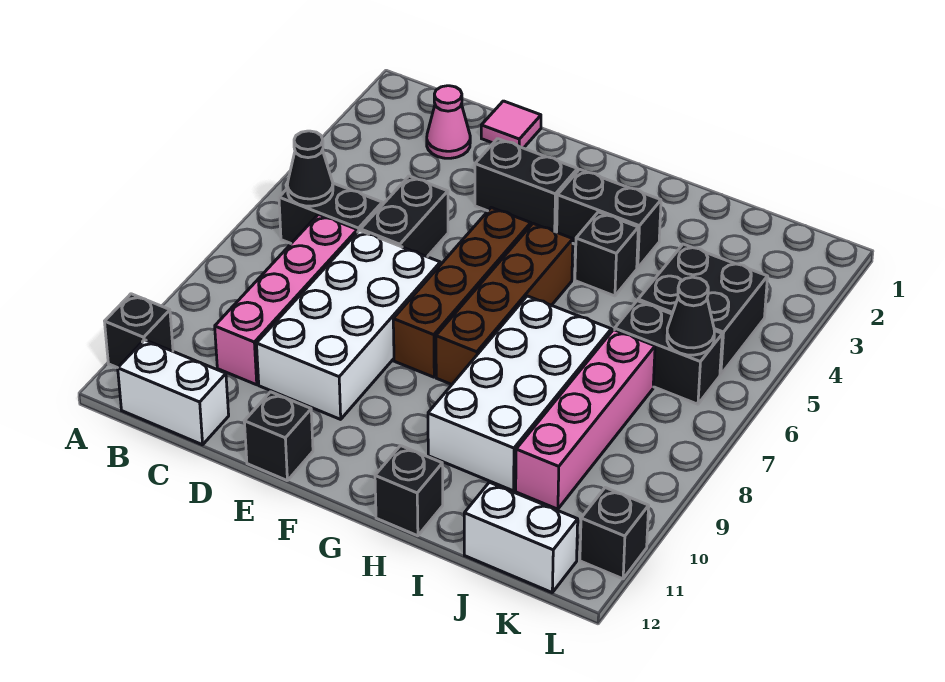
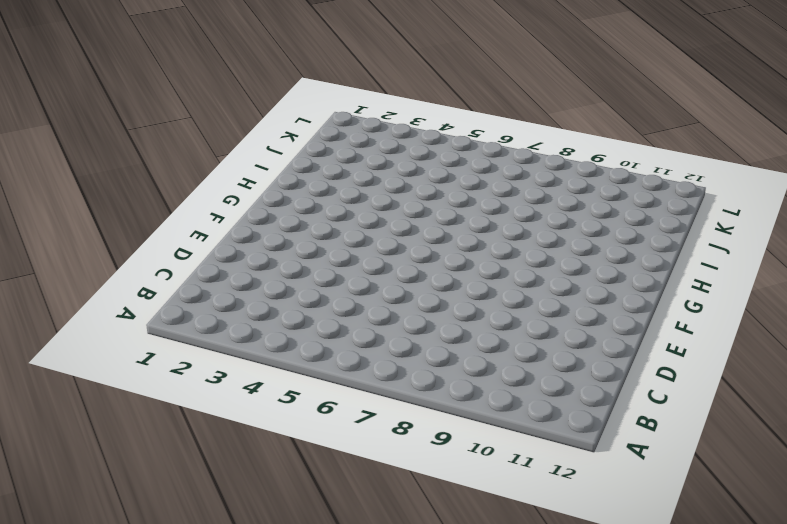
none -> black brick A11 level 1
none -> black brick B6:C6 level 1
none -> white brick B12:C12 level 1

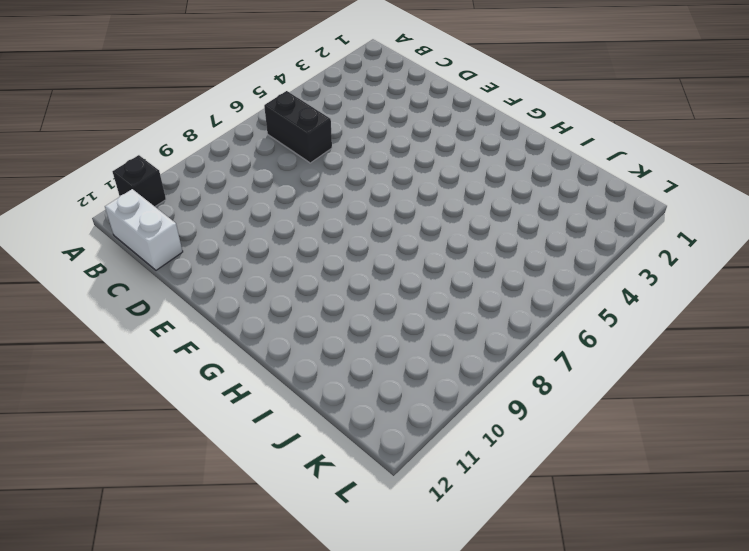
none -> pink cone C2 level 1
none -> pink brick C7:C10 level 1
none -> pink tile D1 level 1

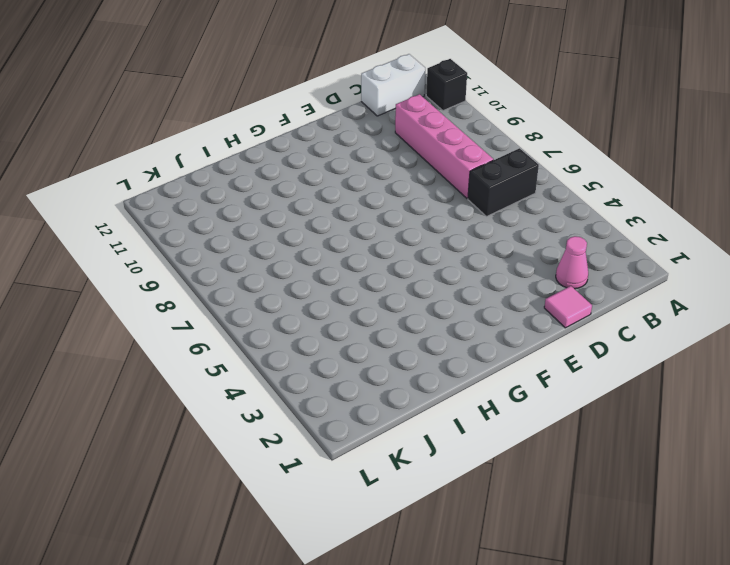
none -> black brick D5:D6 level 1
none -> white brick D7:E10 level 1
none -> black brick E3:F3 level 1

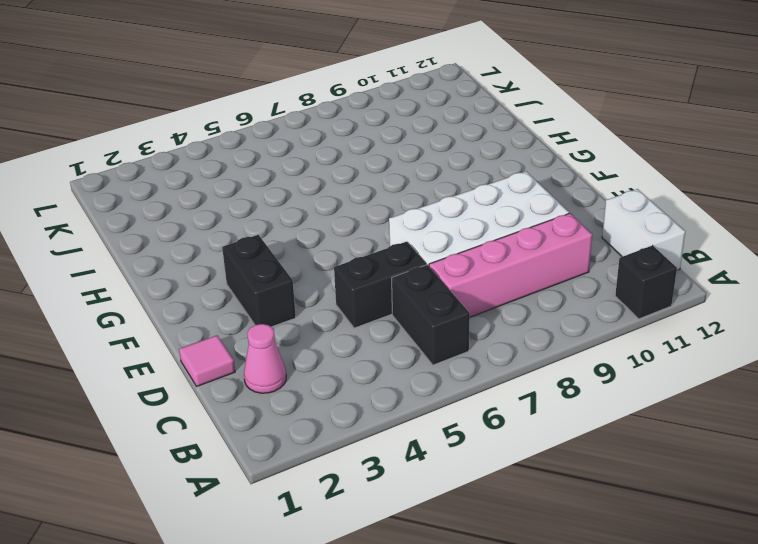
none -> black brick E12 level 1
none -> brown brick F5:F8 level 1
none -> black brick G3:H3 level 1

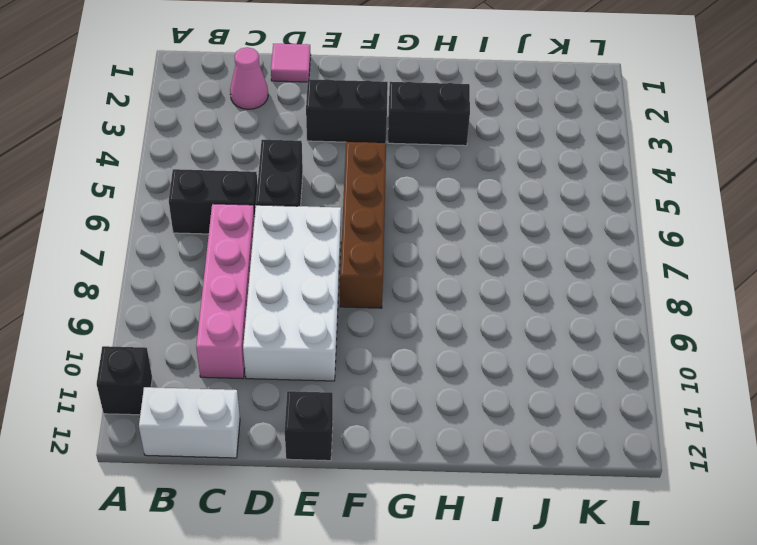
none -> brown brick G5:G8 level 1
none -> black brick H4 level 1
none -> white brick H7:I10 level 1

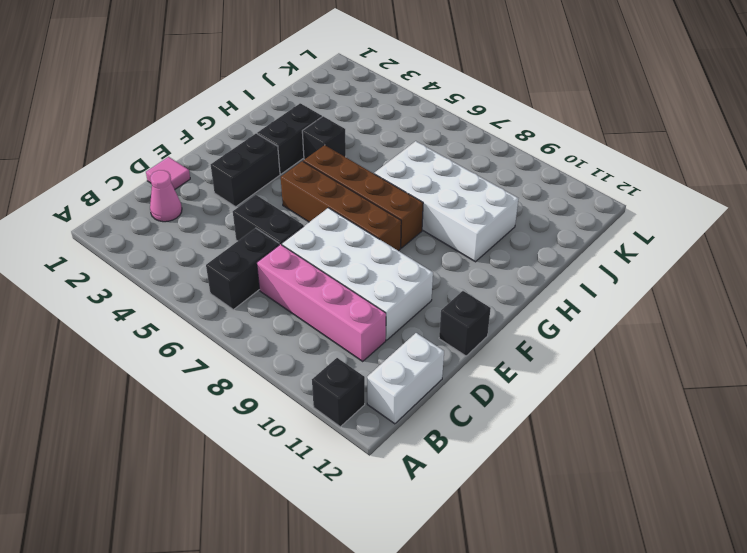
none -> black brick H12 level 1
none -> black brick J4:K5 level 1
none -> black brick J6:K6 level 1

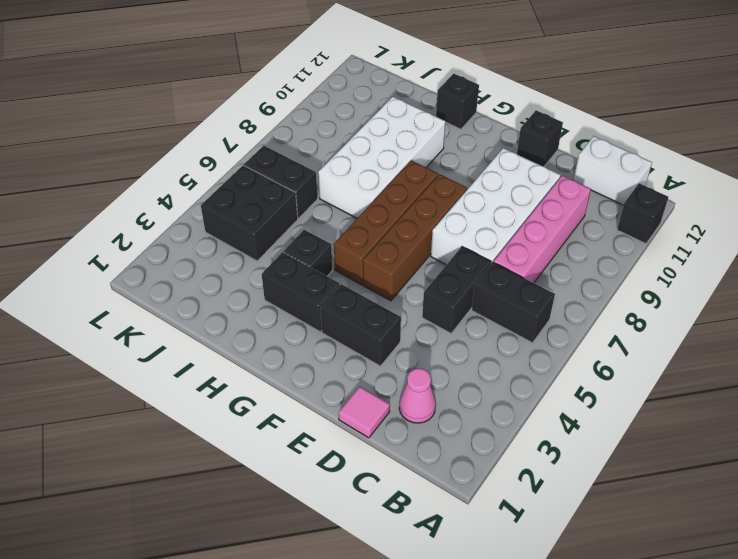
none -> pink brick J7:J10 level 1
none -> white brick J12:K12 level 1
none -> black brick L11 level 1

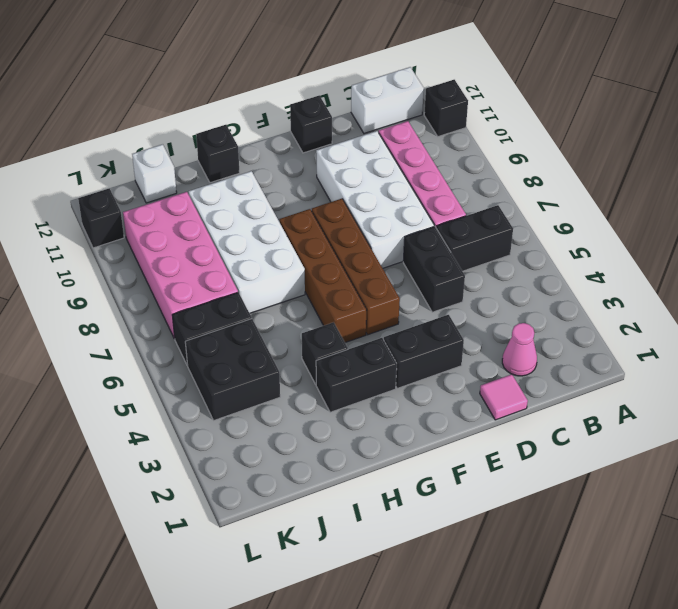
pink brick J7:K10 level 1 -> pink brick J7:J10 level 1
white brick J12 level 1 -> white brick J12:K12 level 1
none -> black cone B6 level 2
none -> black cone K6 level 2

